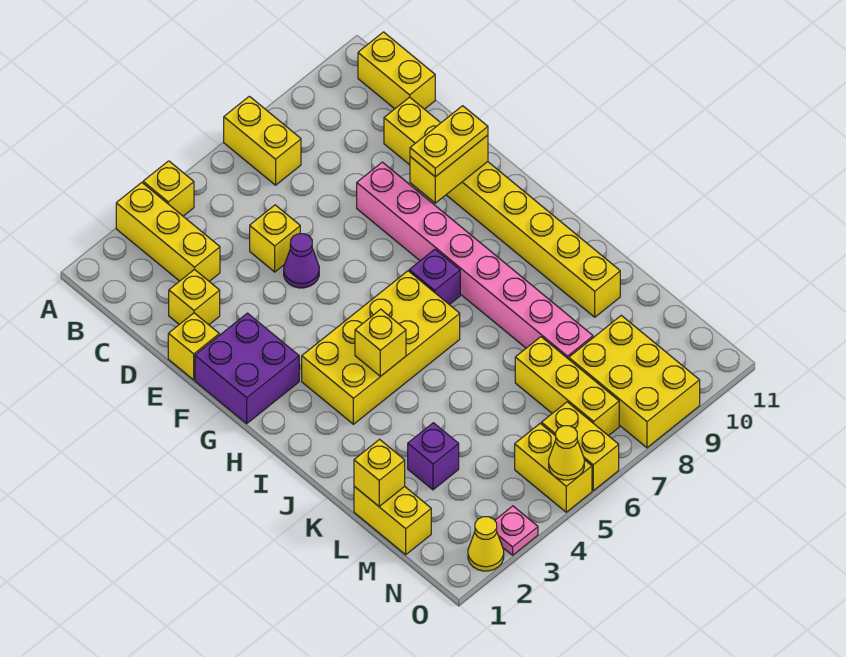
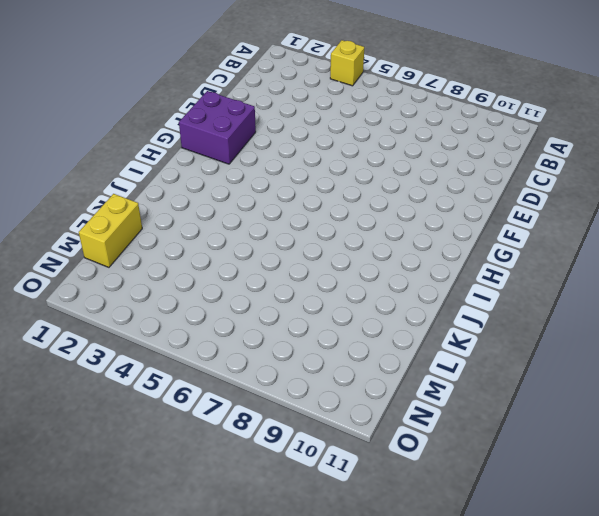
none -> yellow brick A3:C3 level 1
none -> yellow brick A7:B7 level 1
none -> yellow brick B11:C11 level 1

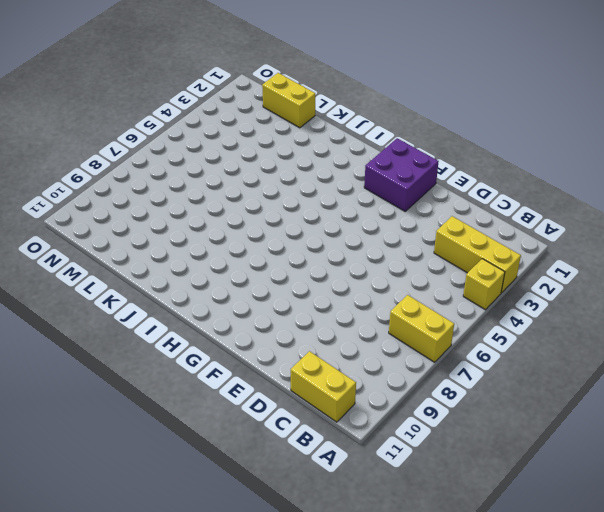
none -> yellow brick D2 level 1
none -> yellow brick D5 level 1
none -> yellow brick D10:K10 level 1

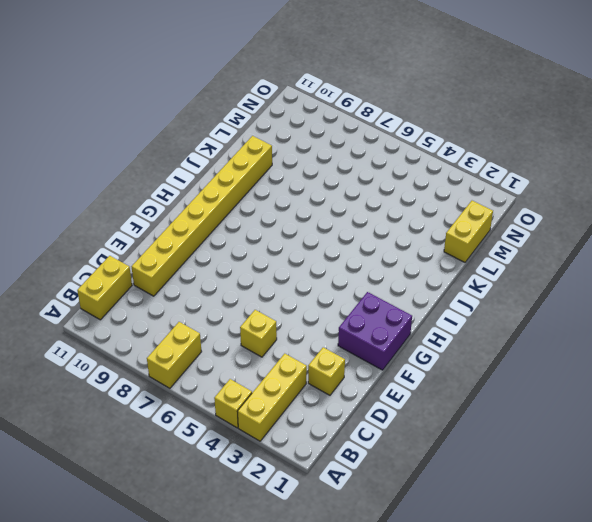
none -> yellow brick E1 level 1
none -> purple cone E5 level 1
none -> pink brick E8:L8 level 1

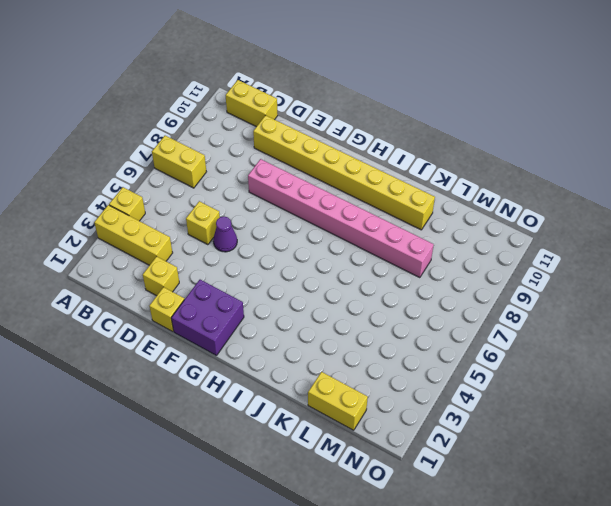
none -> yellow brick H3:I6 level 1
none -> purple brick H7 level 1
none -> purple brick L3 level 1

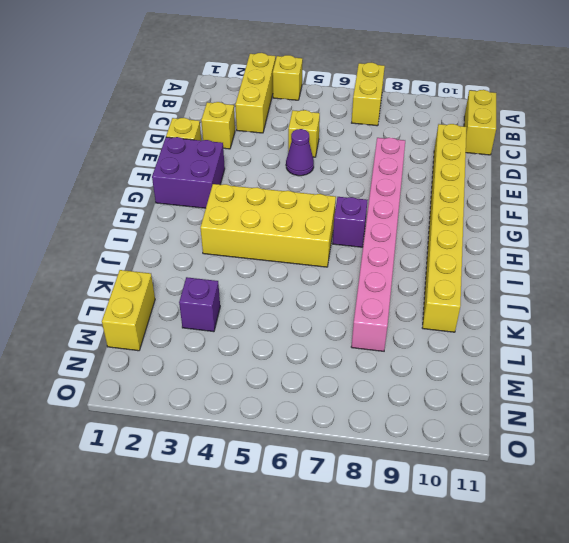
none -> yellow brick L7:N7 level 1
none -> yellow brick M8:O9 level 1
none -> yellow brick N5:O5 level 1

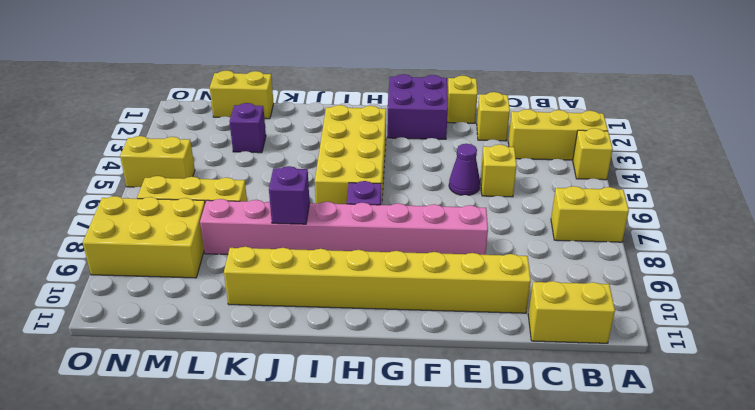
purple brick J8 level 2 -> none
none -> yellow brick N6:O6 level 1
none -> yellow cone O2 level 1
none -> pink plate O3 level 1

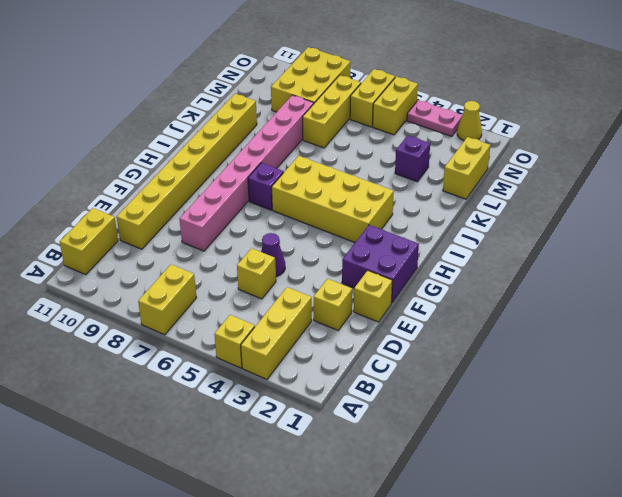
pink plate O3:O4 level 1 -> pink plate O3 level 1
none -> yellow brick F9:F10 level 2
none -> yellow brick I4 level 2
none -> yellow brick L1 level 2

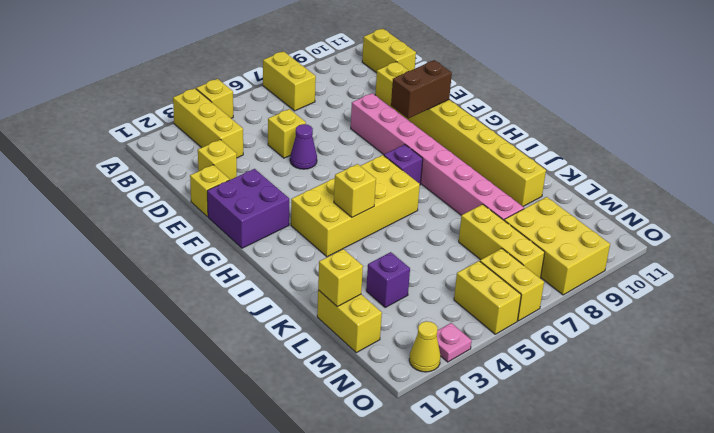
brown brick F9:F10 level 2 -> yellow brick F9:F10 level 2
none -> yellow cone O5 level 2
none -> yellow plate F9:F10 level 3

